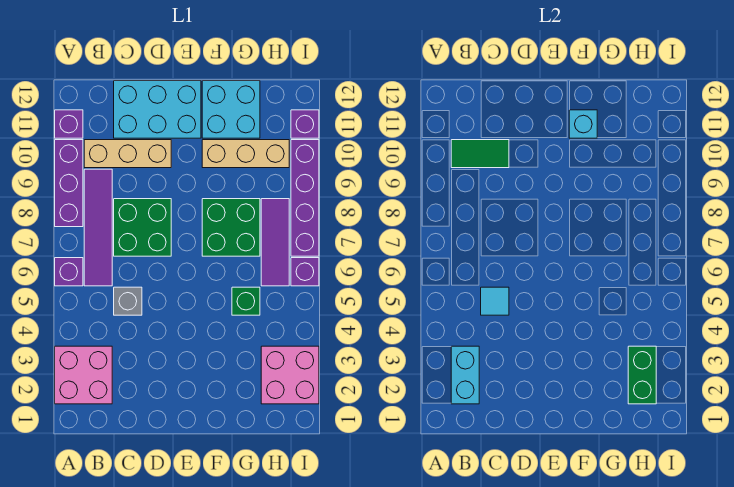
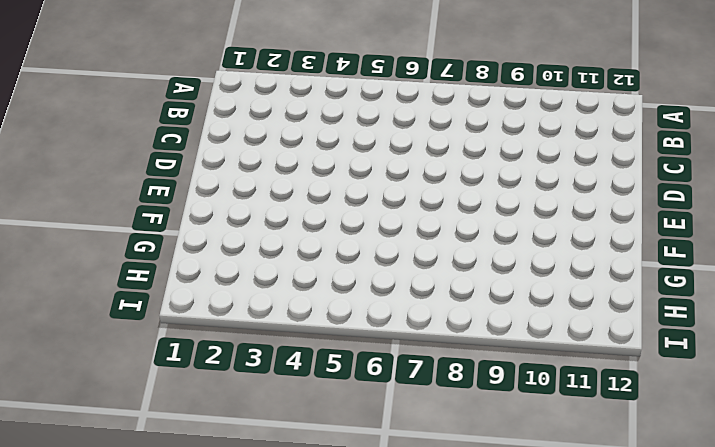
none -> pink brick A2:B3 level 1
none -> purple brick A6 level 1
none -> purple brick A8:A10 level 1

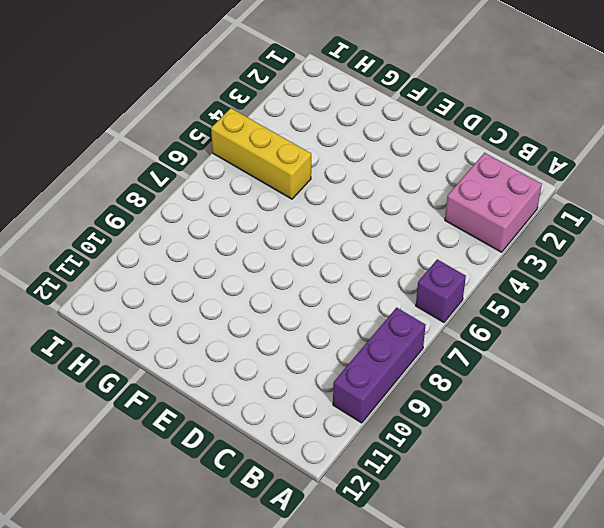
yellow brick G5:I5 level 1 -> green brick G5 level 1
none -> purple brick A11 level 1
none -> purple tile B6:B9 level 1
none -> tan brick B10:D10 level 1

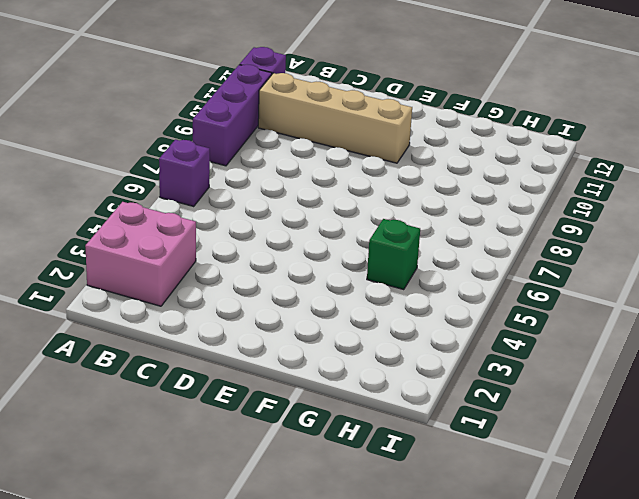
tan brick B10:E10 level 1 -> tan brick B10:D10 level 1
none -> purple tile B6:B9 level 1
none -> grey brick C5 level 1
none -> green brick C7:D8 level 1

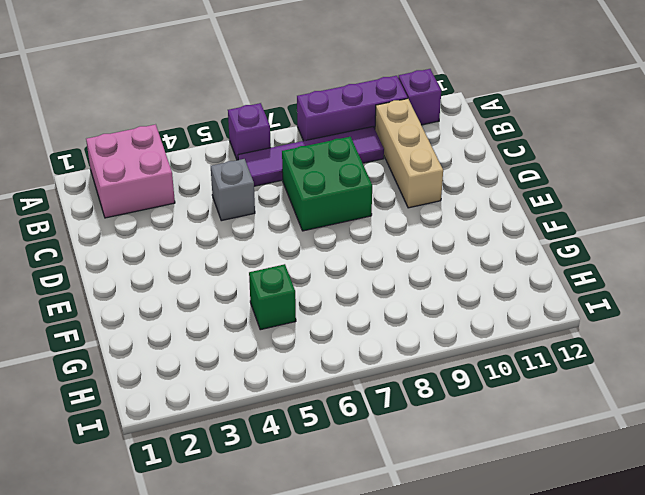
none -> cyan brick C11:E12 level 1
none -> green brick F7:G8 level 1
none -> tan brick F10:H10 level 1

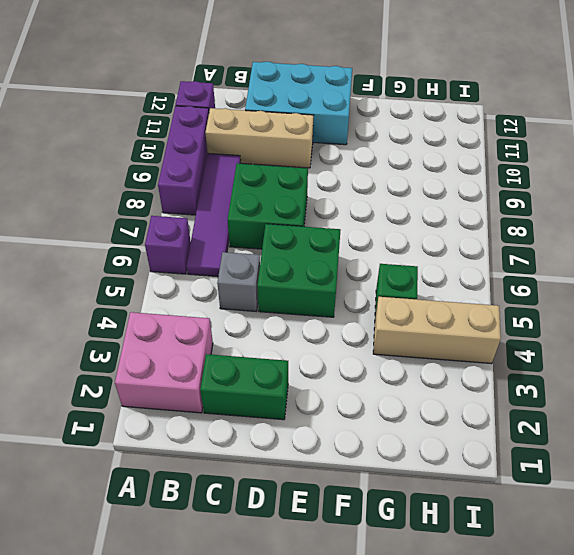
green brick C2:D2 level 1 -> green brick H2:H3 level 2
green brick D5:E6 level 1 -> green brick F7:G8 level 1
tan brick G4:I4 level 1 -> tan brick F10:H10 level 1
none -> cyan brick F11:G12 level 1
none -> pink brick H2:I3 level 1
none -> purple tile H6:H8 level 1

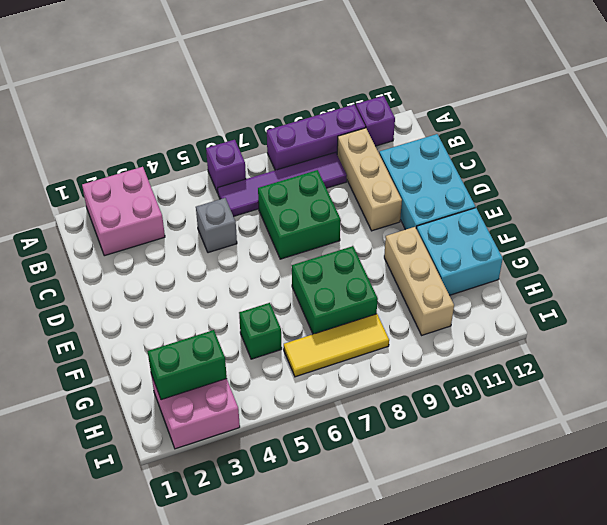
yellow tile H6:H8 level 1 -> purple tile H6:H8 level 1
none -> purple brick I6 level 1
none -> purple brick I7:I10 level 1
none -> purple brick I11 level 1

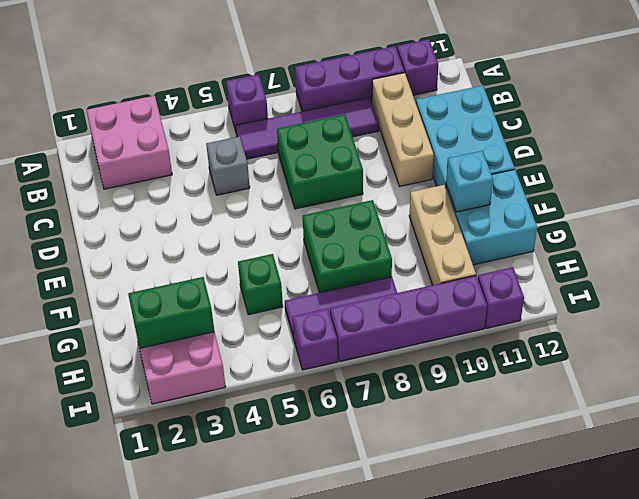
none -> cyan brick B2:B3 level 2
none -> green tile B10:C10 level 2
none -> cyan tile C5 level 2

